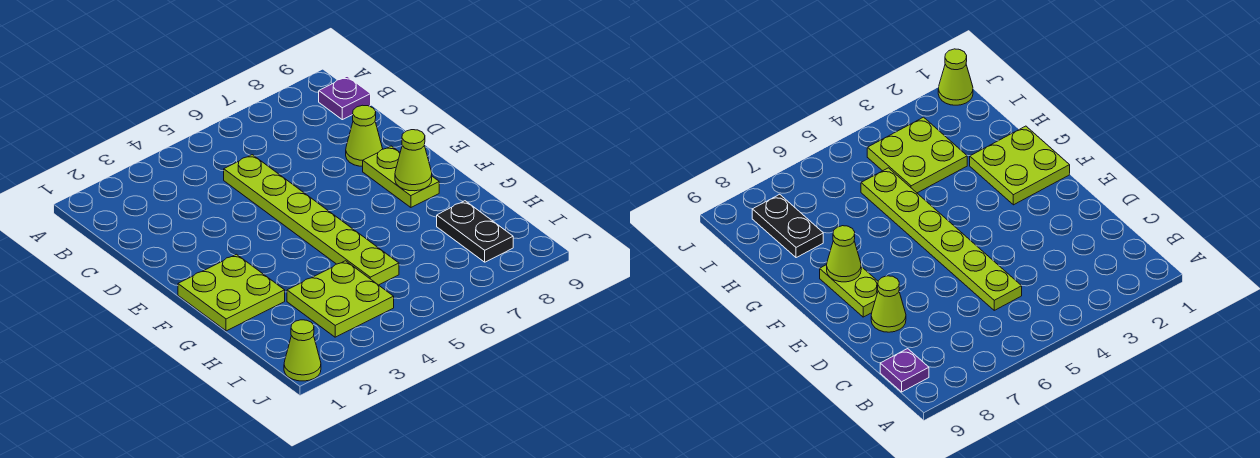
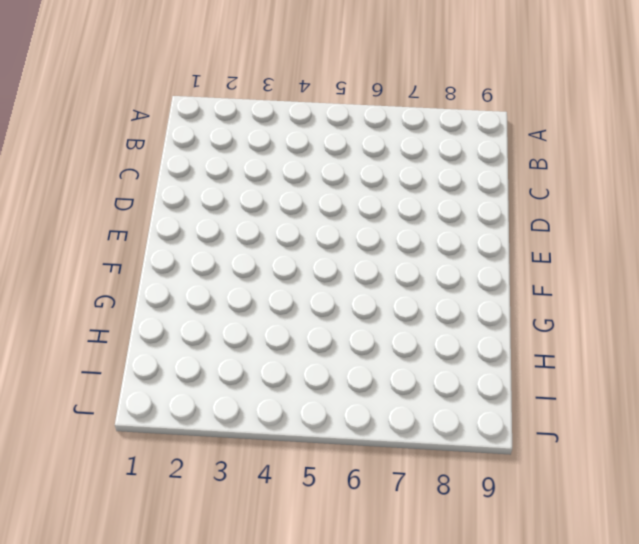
none -> purple plate B9 level 1
none -> lime plate C5:H5 level 1

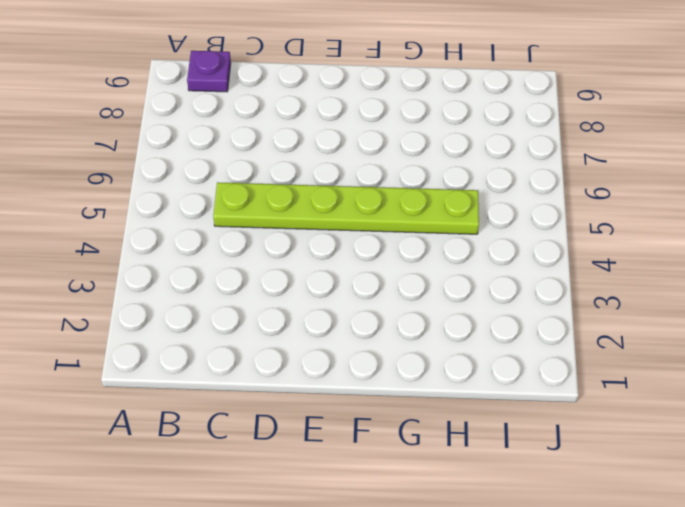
none -> lime cone D8 level 1
none -> lime plate E8:F8 level 1

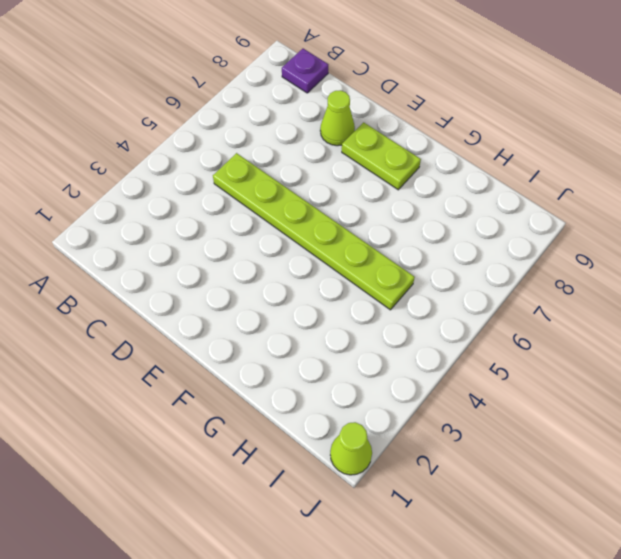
none -> lime plate F1:G2 level 1
none -> lime plate H3:I4 level 1

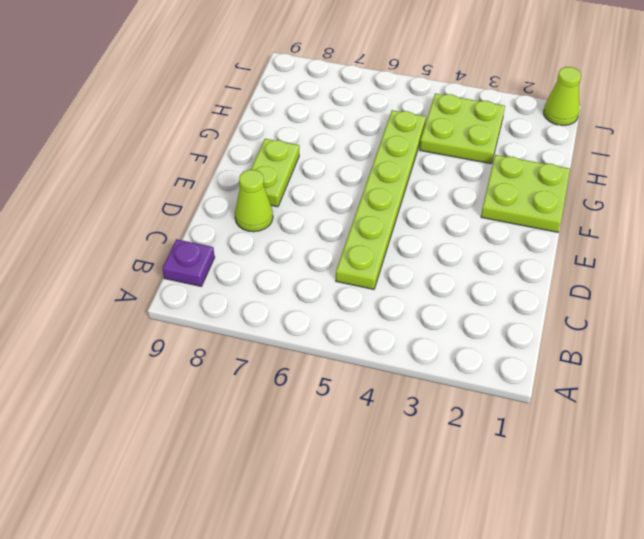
none -> black plate H8:I8 level 1
none -> lime cone F8 level 2

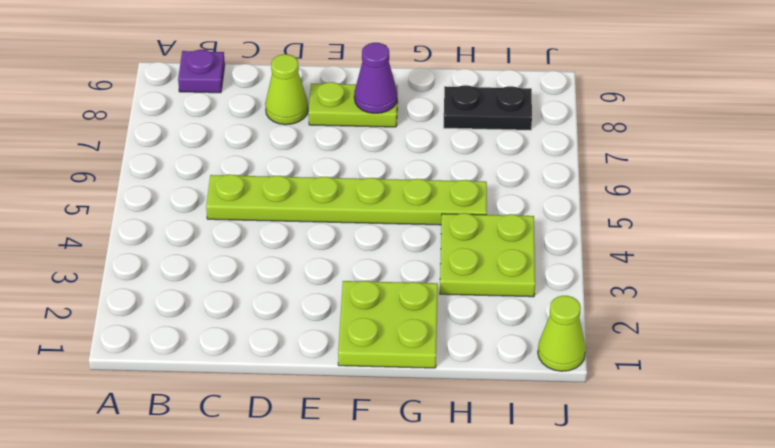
purple cone F8 level 2 -> lime cone F8 level 2

